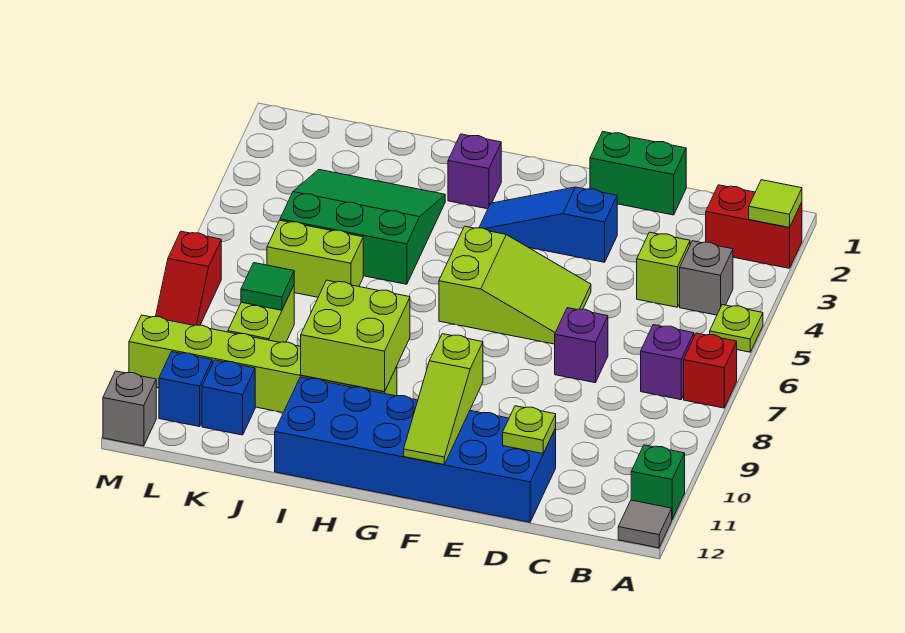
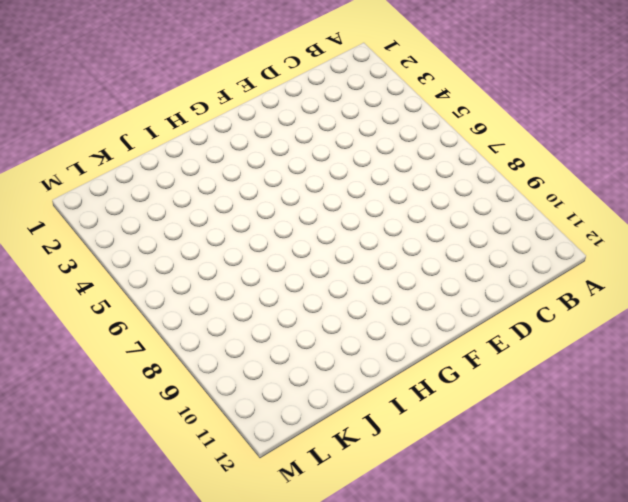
none -> red brick A2:B2 level 1
none -> lime plate A5 level 1
none -> red brick A7 level 1

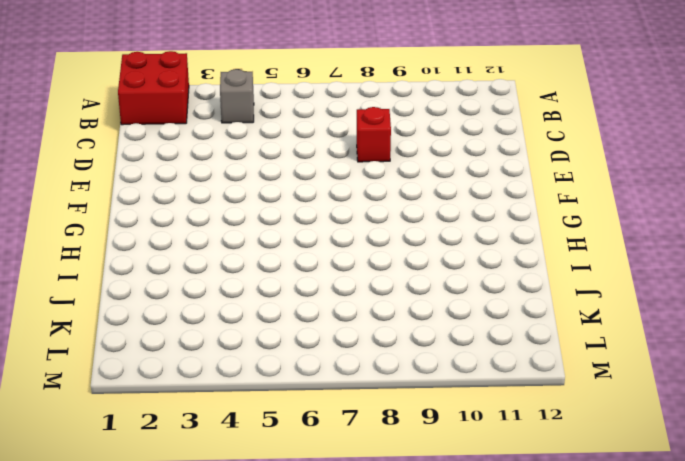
red brick A1:B2 level 1 -> red brick A2:B2 level 1
red brick D8 level 1 -> red brick A7 level 1
none -> lime plate A5 level 1
none -> green brick A11 level 1
none -> grey tile A12 level 1

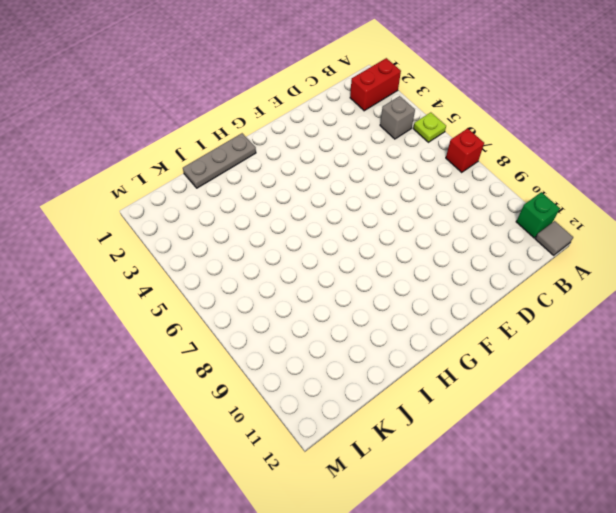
grey plate H1:J1 level 1 -> none
none -> purple brick B7 level 1
none -> lime brick C4 level 1
none -> green brick D1:E1 level 1

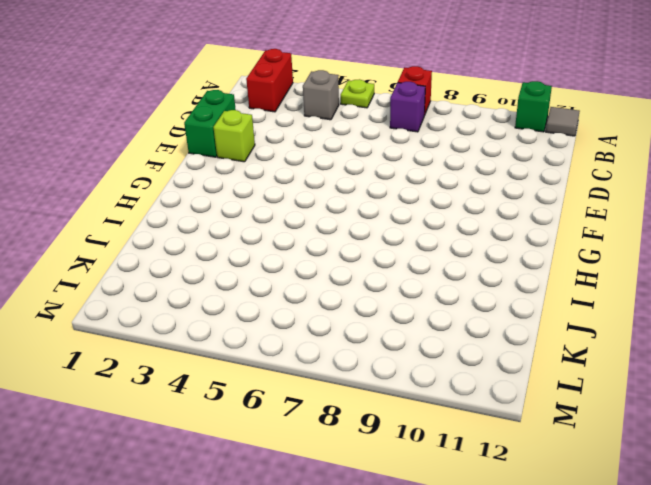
lime brick E2 level 1 -> lime brick C4 level 1
none -> purple brick D7 level 1
none -> blue brick D11:I12 level 1
none -> blue slope E3:G3 level 1 top E

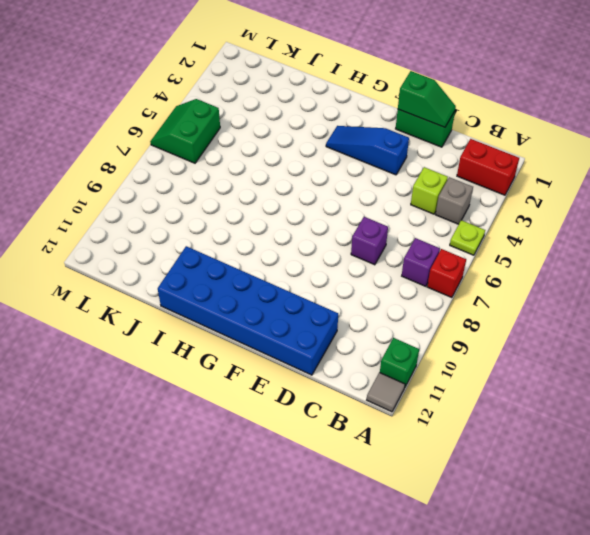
green slope D1:E1 level 2 top E -> none
green slope L5:M6 level 1 top L -> none
none -> lime slope E5:G6 level 1 top G
none -> purple brick H2 level 1
none -> lime brick H10:M10 level 1

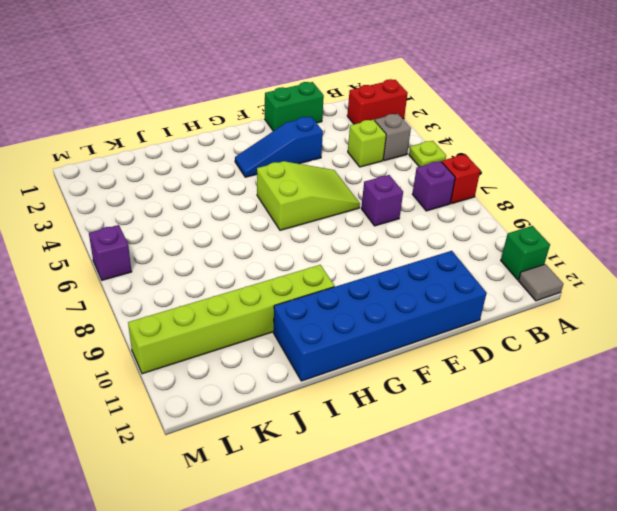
purple brick M6 level 1 -> purple brick H2 level 1
none -> green slope I3:K5 level 1 top 5
none -> lime brick J6:K6 level 1
none -> lime brick K8:K9 level 1

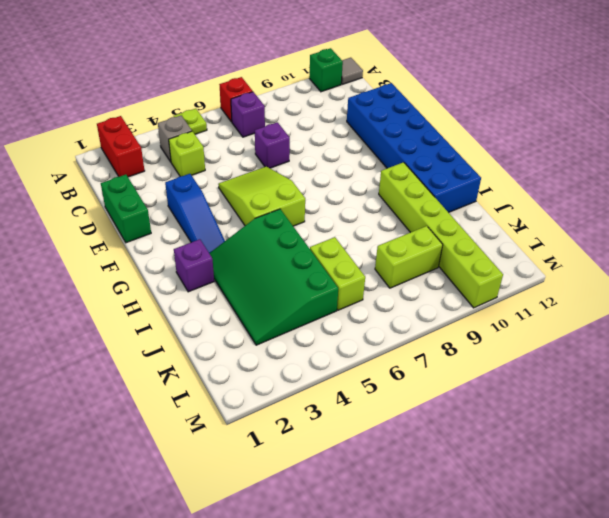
green slope H3:K5 level 1 top 5 -> green slope I3:K5 level 1 top 5
none -> blue brick K11 level 1
none -> blue brick L11 level 1
none -> red slope M7:M8 level 1 top 7

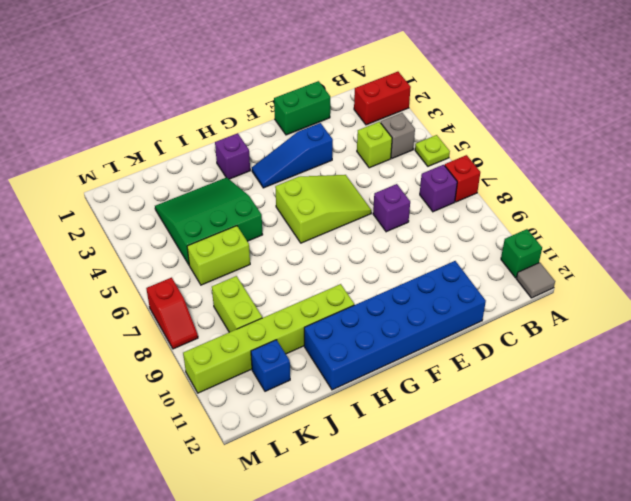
none -> blue brick L11 level 1
none -> grey brick M12 level 1
none -> lime tile A2 level 2

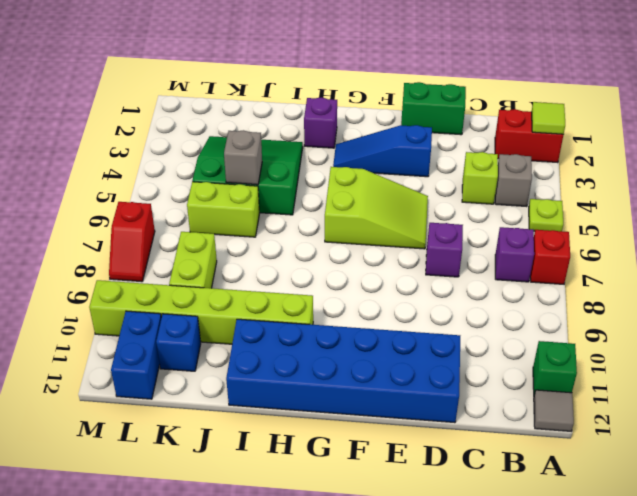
grey brick J5 level 2 -> grey brick M12 level 1
blue brick L11:L12 level 1 -> blue brick L11 level 1
none -> lime plate D11 level 2
none -> lime slope F10:F12 level 2 top 10
none -> lime brick H9:I10 level 2

